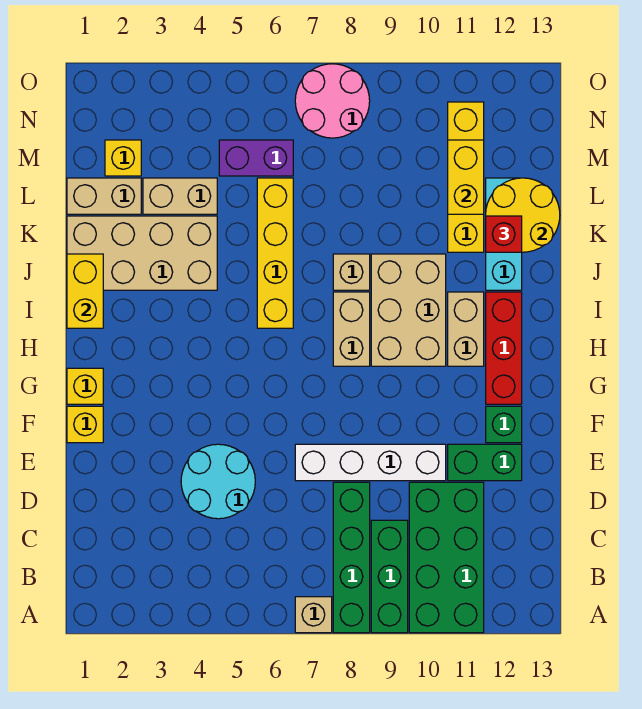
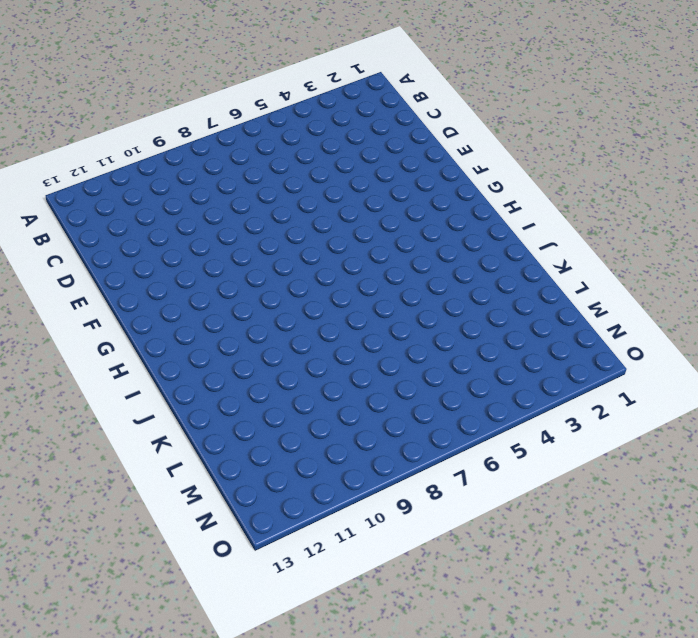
none -> tan brick A7 level 1
none -> green brick A8:D8 level 1
none -> green brick A9:C9 level 1

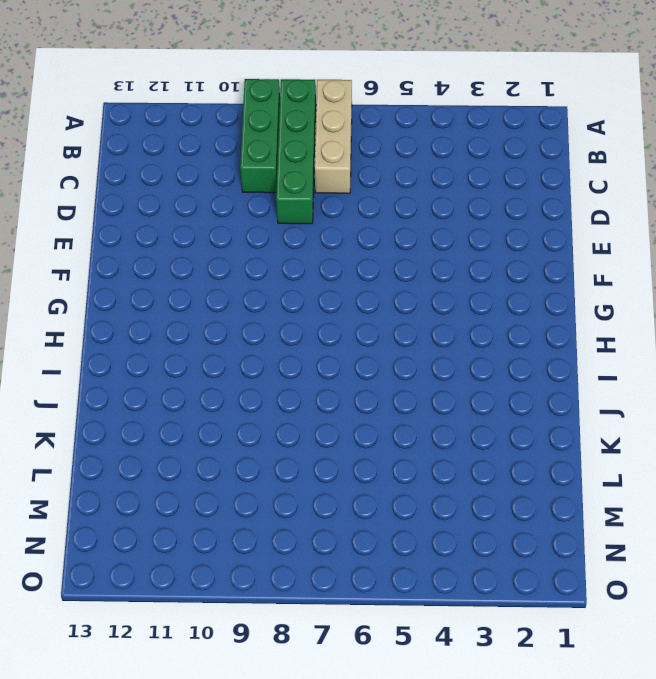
tan brick A7:C7 level 1 -> tan brick A7 level 1
none -> green brick A10:D11 level 1
none -> cyan round brick D4:E5 level 1
none -> white brick E7:E10 level 1

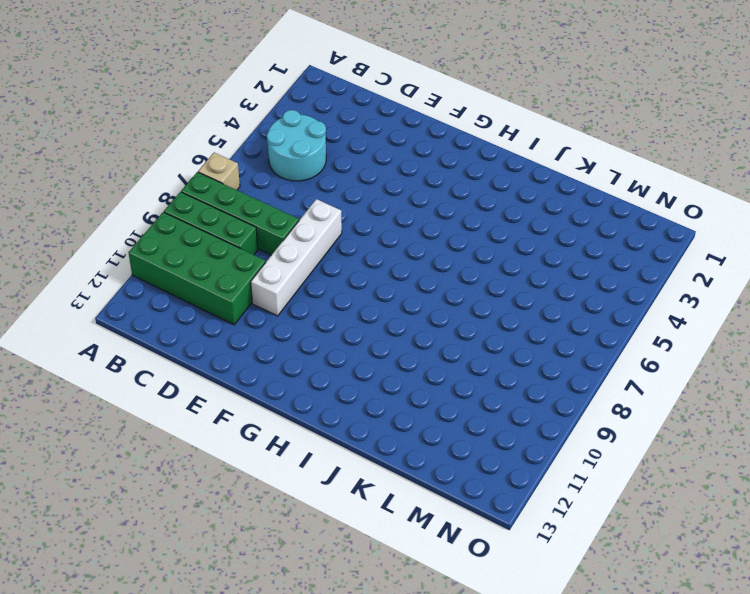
cyan round brick B4:C5 level 1 -> cyan round brick D4:E5 level 1
none -> green brick E11:E12 level 1
none -> yellow brick F1 level 1
none -> green brick F12 level 1

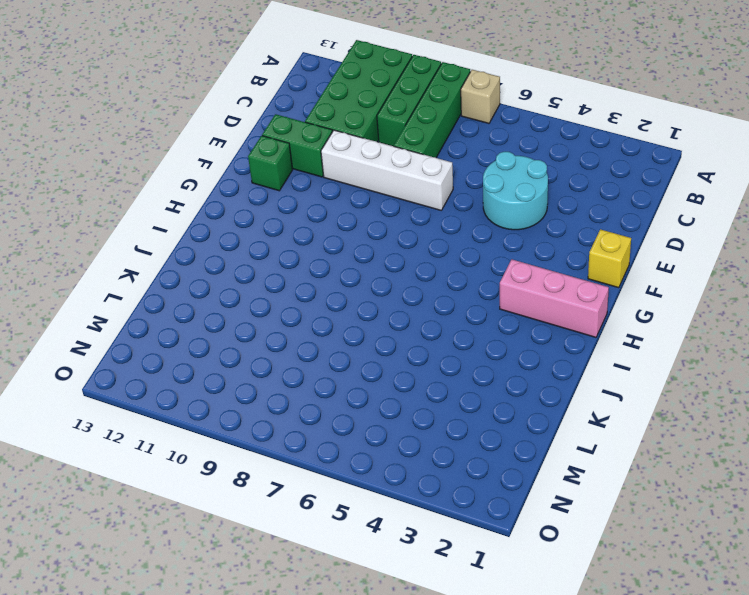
pink brick H1:H3 level 1 -> none
none -> yellow brick G1 level 1
none -> red brick G12:I12 level 1
none -> tan brick H8:I8 level 1

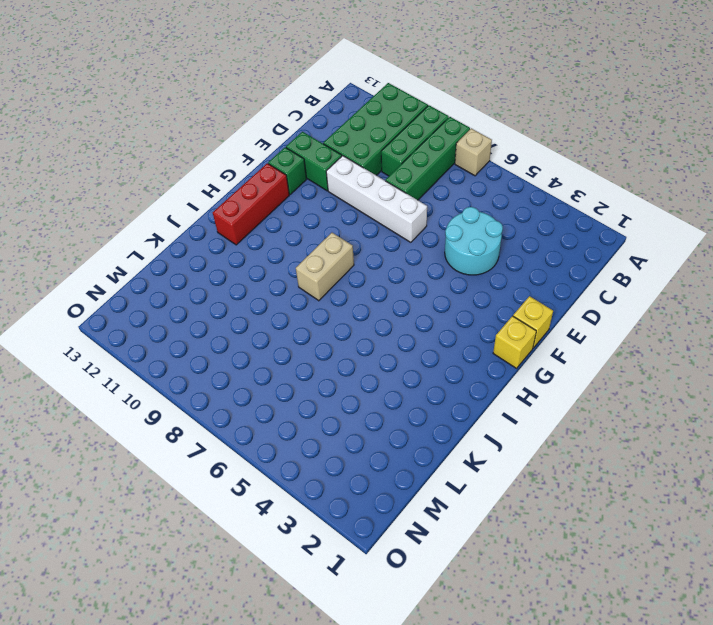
none -> tan brick H9:J10 level 1
none -> tan brick H11:I11 level 1
none -> yellow brick I6:L6 level 1

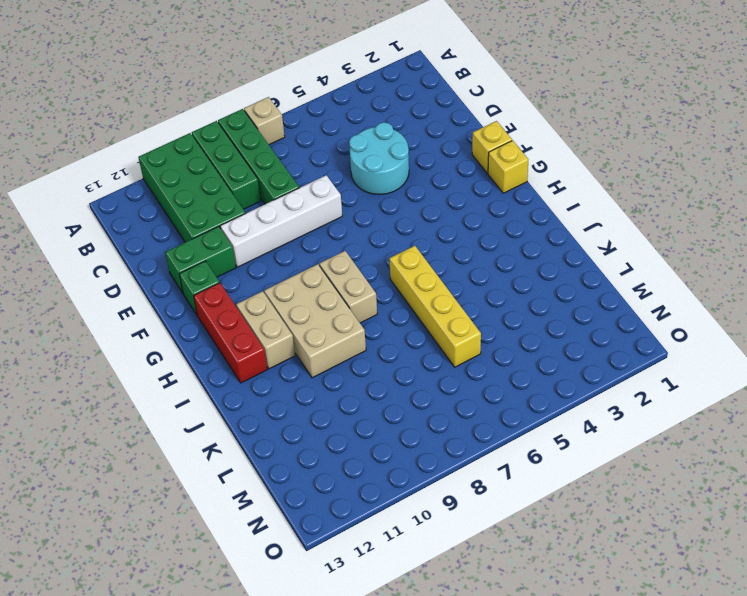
none -> tan brick J1:K4 level 1
none -> tan brick J8 level 1
none -> cyan brick J12:L12 level 1

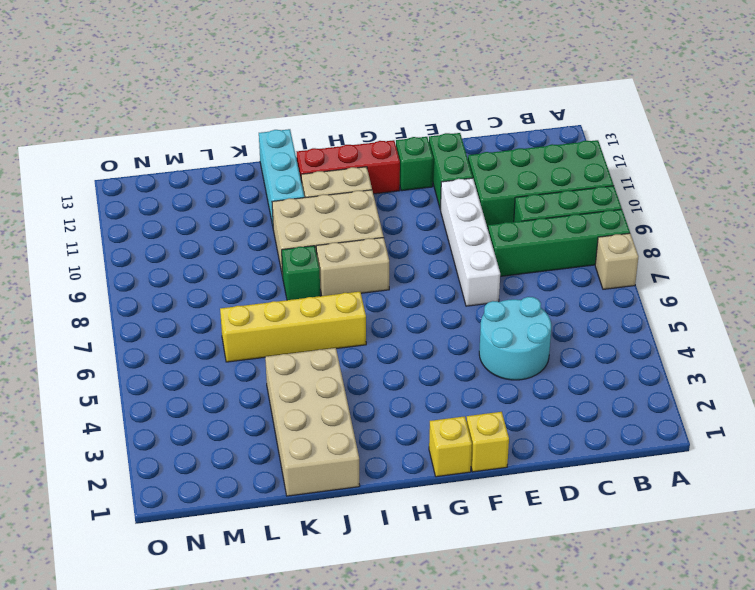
green brick J8 level 1 -> tan brick J8 level 1
cyan brick J11:J13 level 1 -> cyan brick J12:L12 level 1
none -> yellow brick K11:N11 level 1
none -> tan brick L1:L2 level 1
none -> tan brick L3:L4 level 1

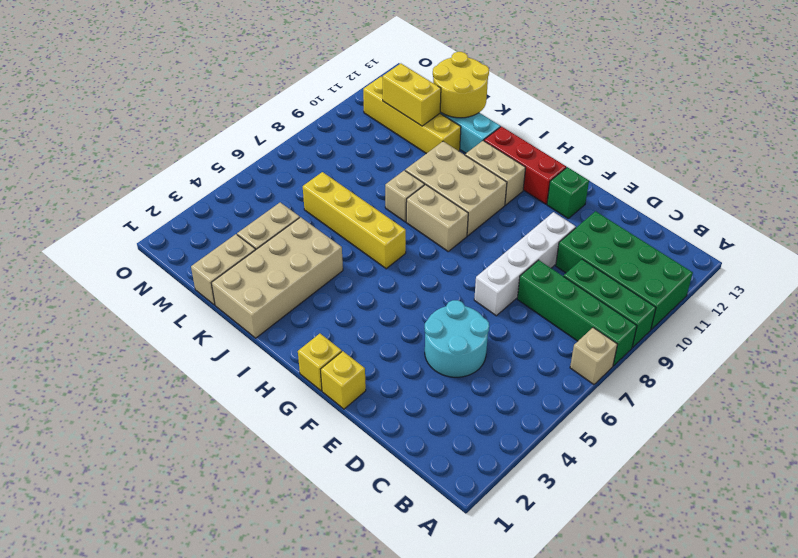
none -> green brick E11:E12 level 1
none -> yellow brick M2 level 1
none -> purple brick M5:M6 level 1

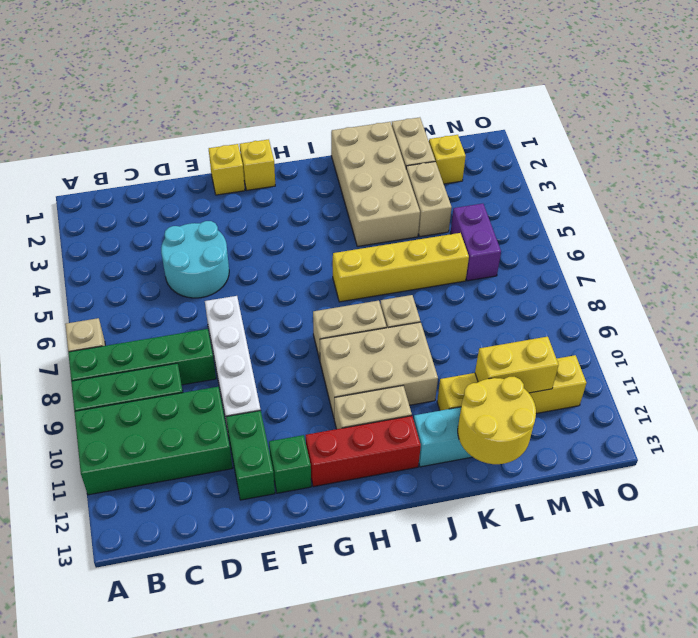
none -> pink round brick N7:O8 level 1
none -> yellow brick I1:J1 level 2
none -> red brick K12 level 3

